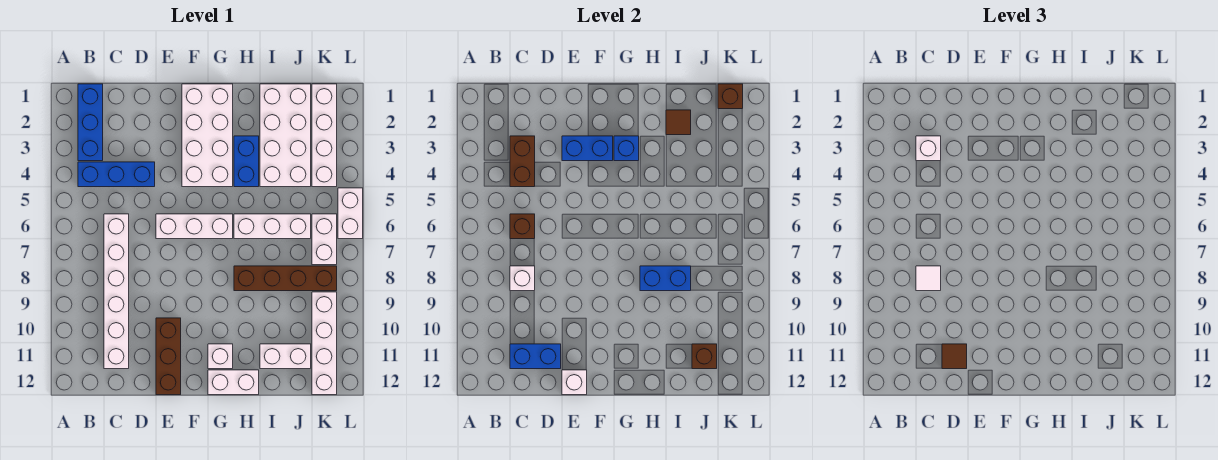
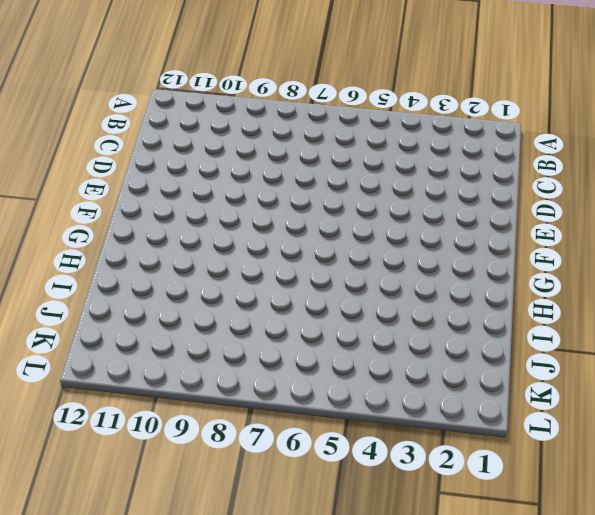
none -> blue brick B1:B3 level 1
none -> blue brick B4:D4 level 1
none -> white brick C6:C11 level 1
none -> white brick E6:G6 level 1

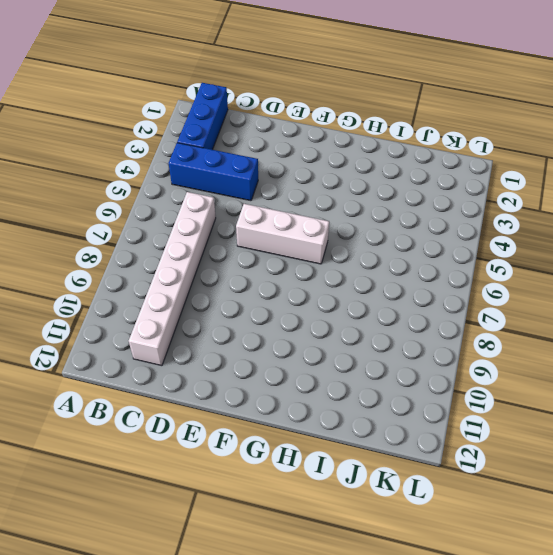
none -> brown brick E10:E12 level 1
none -> white brick F1:G4 level 1
none -> white brick G11 level 1
none -> white brick G12:H12 level 1

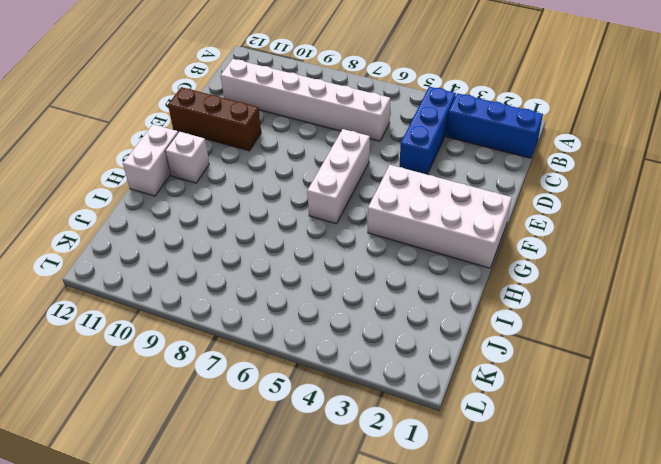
none -> blue brick H3:H4 level 1
none -> white brick H6:J6 level 1
none -> brown brick H8:K8 level 1
none -> white brick I1:J4 level 1

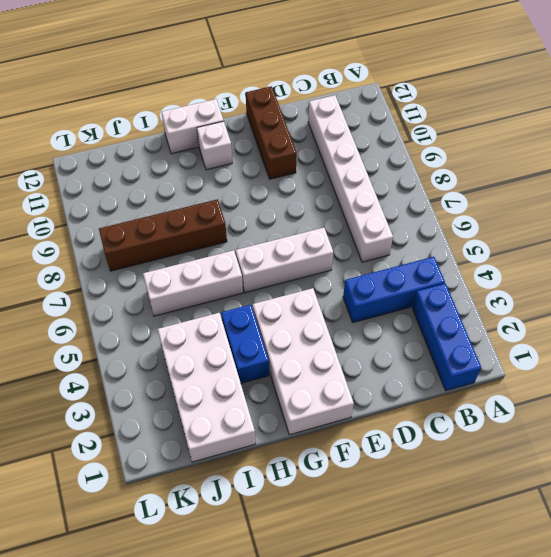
none -> white brick I11:J11 level 1
none -> white brick K1:K4 level 1
none -> white brick K6:K7 level 1
none -> white brick K9:K12 level 1

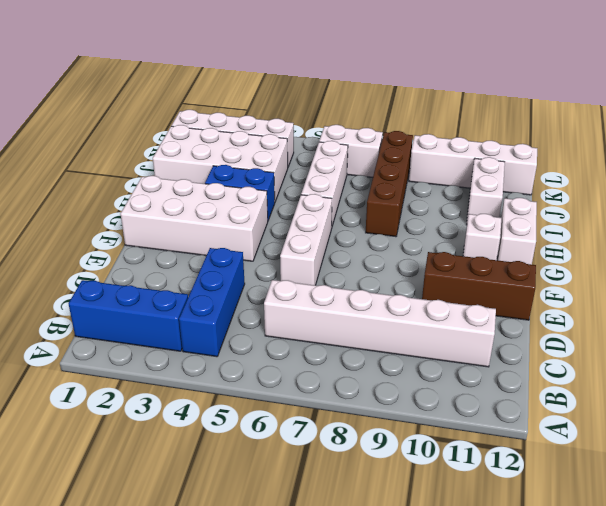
none -> white brick L5:L6 level 1
none -> brown brick C3:C4 level 2
none -> brown brick C6 level 2
none -> white brick C8 level 2

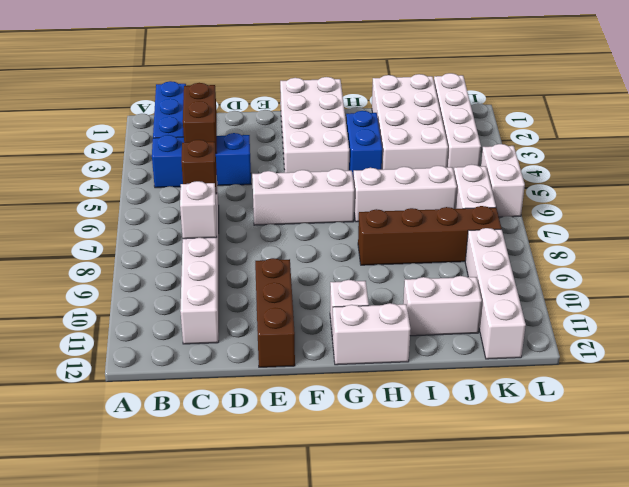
none -> blue brick C11:D11 level 2
none -> blue brick E3:F3 level 2
none -> white brick E12 level 2
none -> blue brick G3 level 2

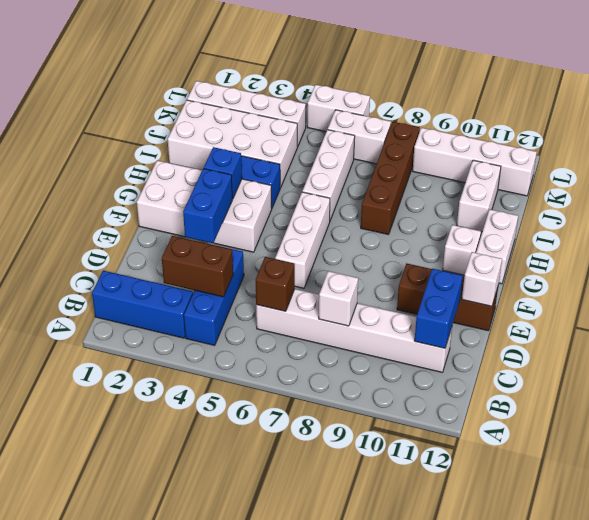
none -> blue brick H8:I8 level 2
none -> brown tile I2 level 2
none -> brown brick J11 level 2
none -> brown brick K1 level 2

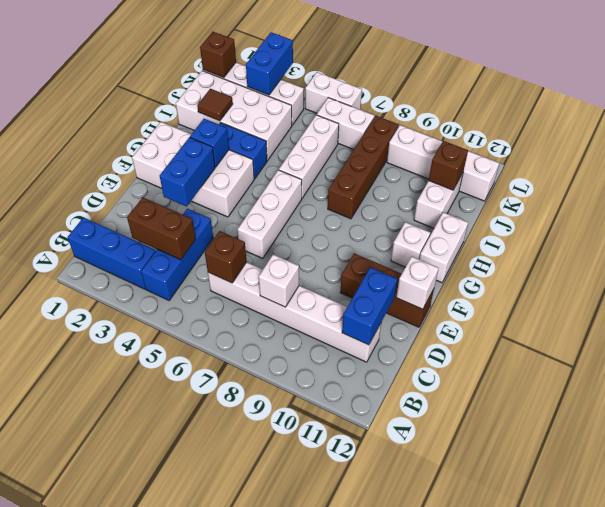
blue brick K3:L3 level 2 -> blue brick H8:I8 level 2
none -> white brick C3 level 3
none -> white tile C8 level 3
none -> brown tile D11 level 3

